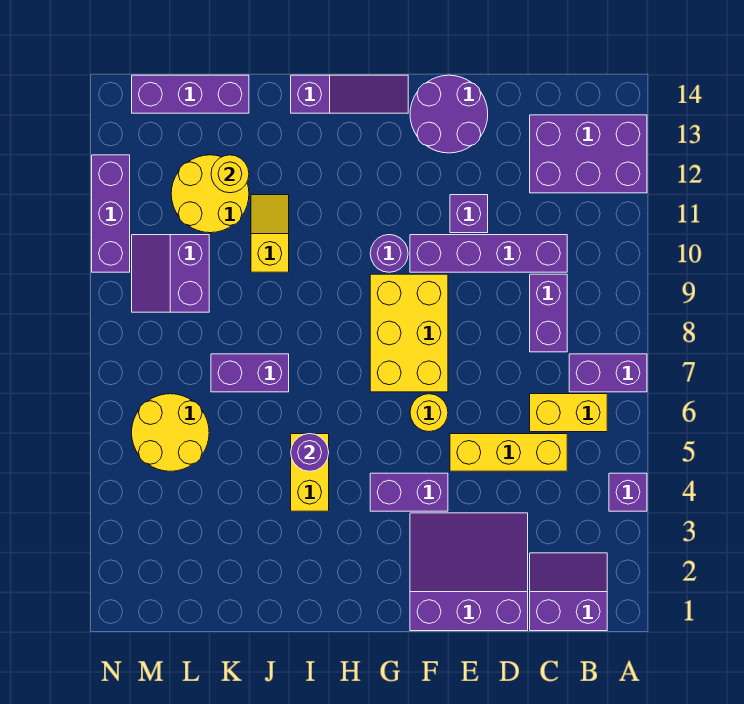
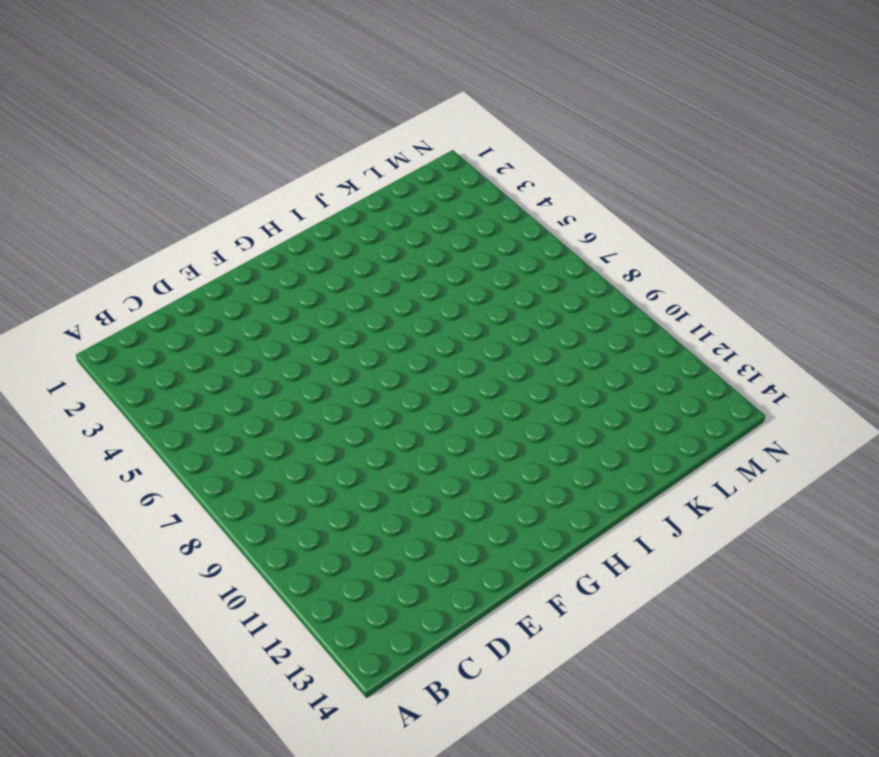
none -> purple brick A4 level 1
none -> purple brick A7:B7 level 1
none -> purple brick A12:C13 level 1

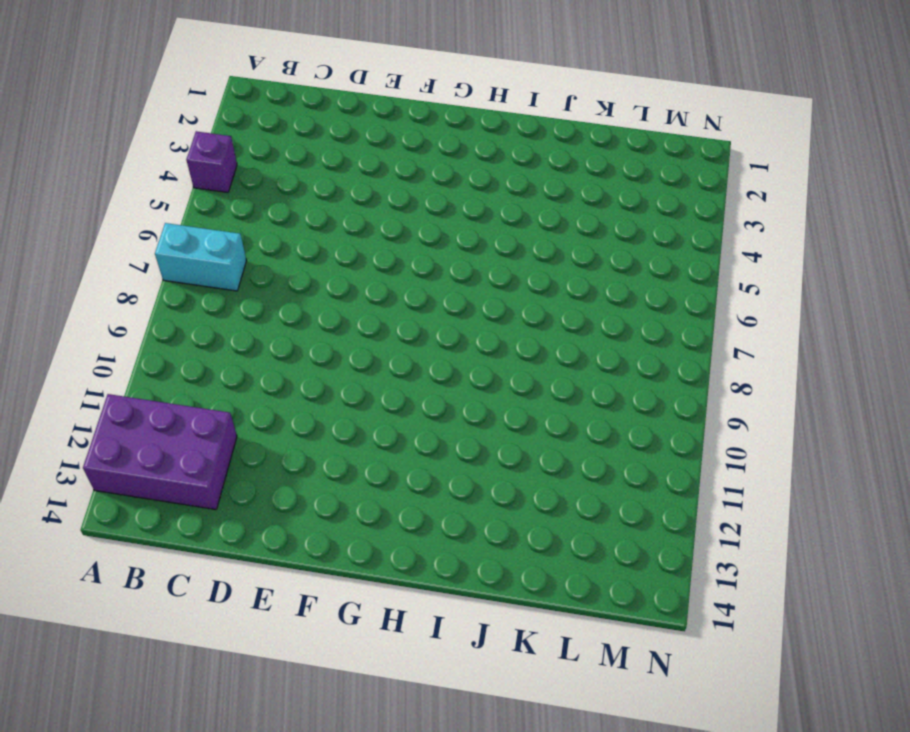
cyan brick A7:B7 level 1 -> purple brick A7:B7 level 1
none -> purple slope B1:C2 level 1 top 1
none -> yellow brick B6:C6 level 1
none -> yellow brick C5:E5 level 1

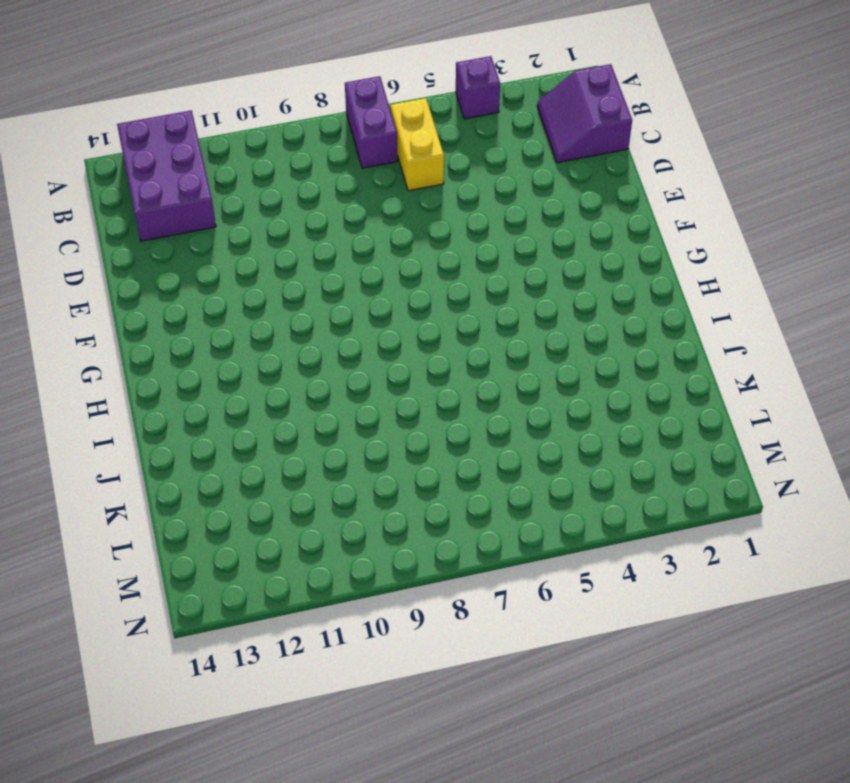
none -> yellow brick C5:E5 level 1
none -> purple brick C8:C9 level 1
none -> purple brick C10:F10 level 1

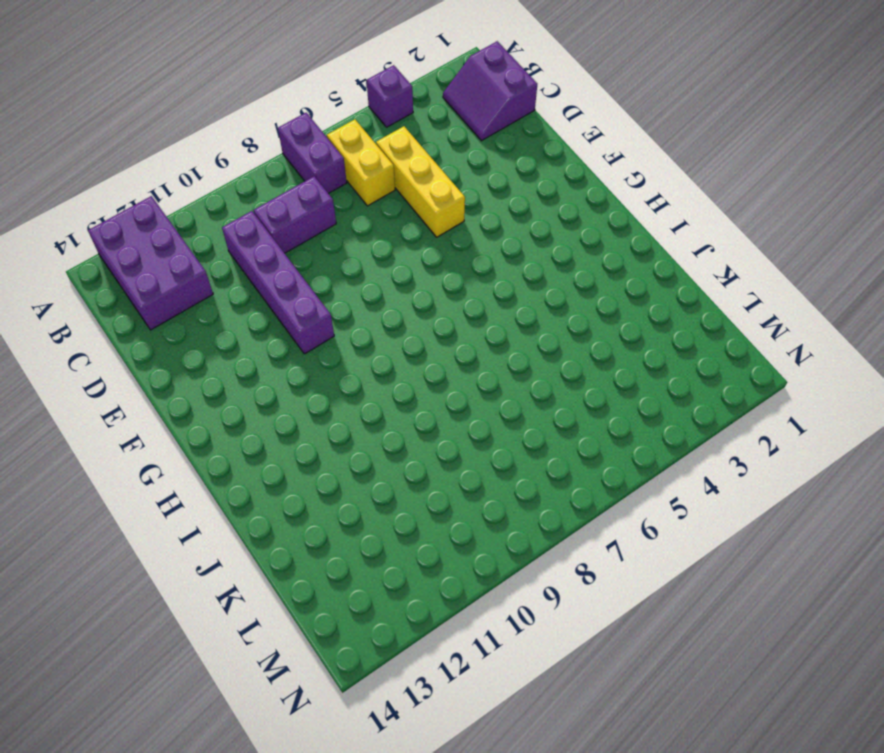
none -> purple slope D1:F3 level 1 top 1
none -> purple brick E11 level 1
none -> purple round brick E13:F14 level 1

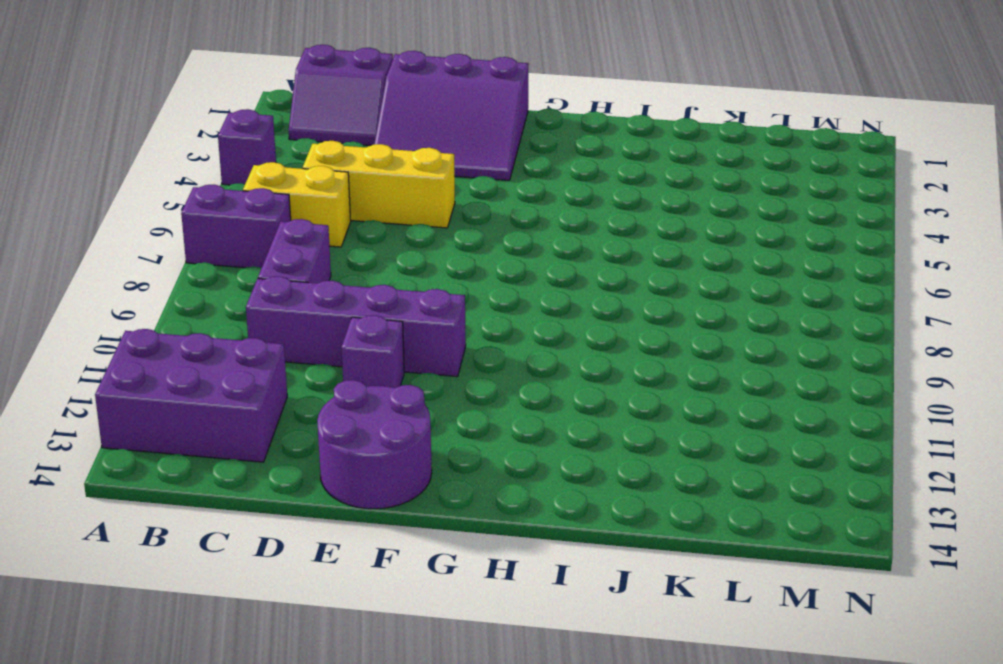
none -> purple brick F4:G4 level 1
none -> yellow round brick F6 level 1
none -> yellow brick F7:G9 level 1

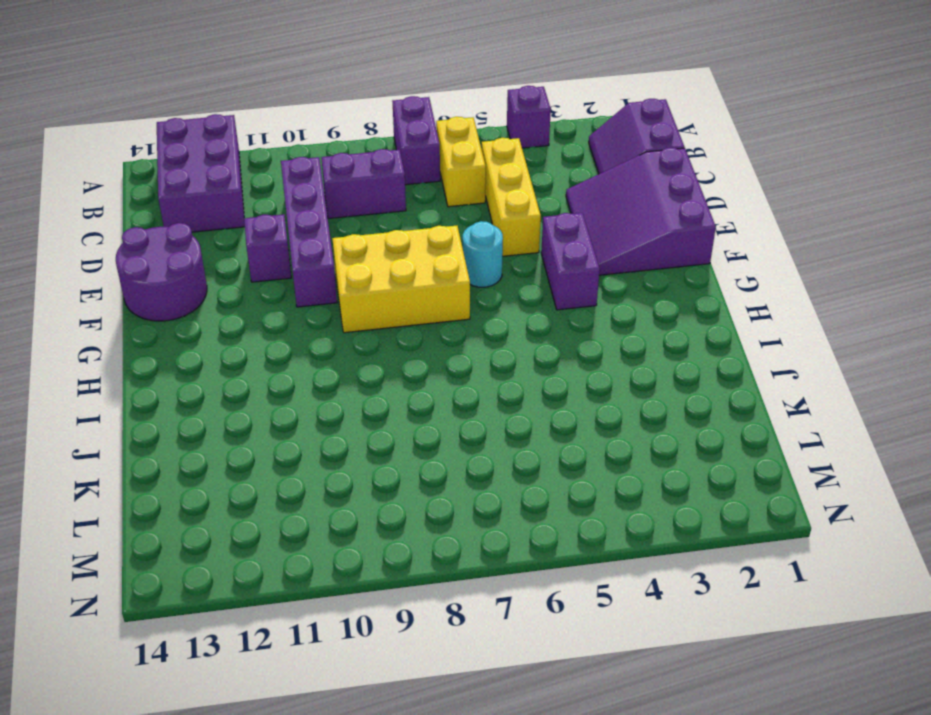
cyan round brick F6 level 1 -> yellow round brick F6 level 1
none -> purple round brick G10 level 1
none -> purple slope G14:I14 level 1 top I
none -> yellow brick I4:I5 level 1

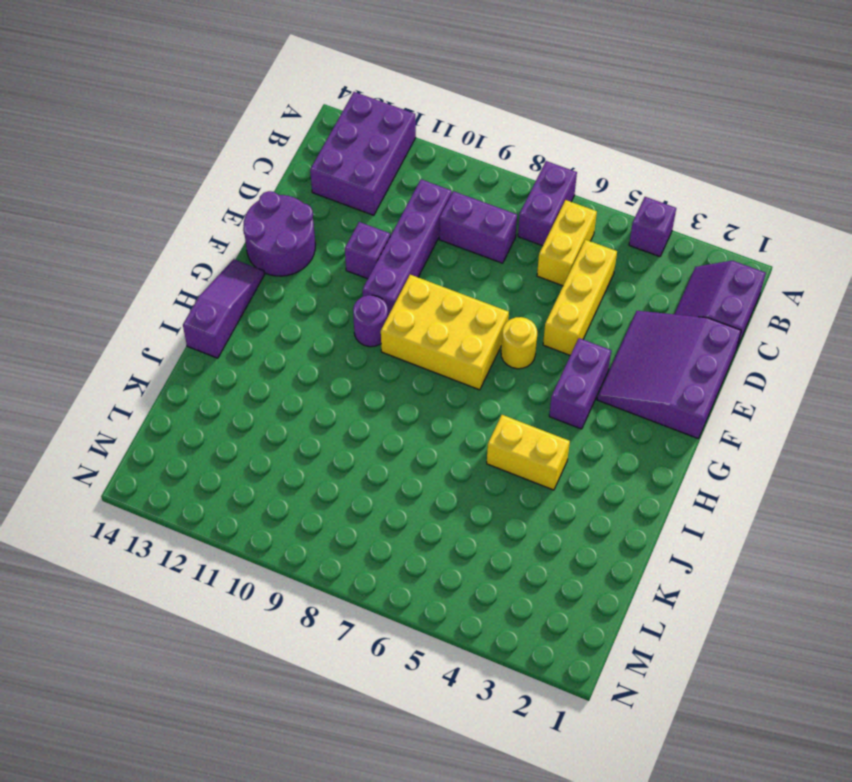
none -> purple brick J7:K7 level 1
none -> yellow slope J10:J11 level 1 top 10
none -> yellow round brick K11:L12 level 1

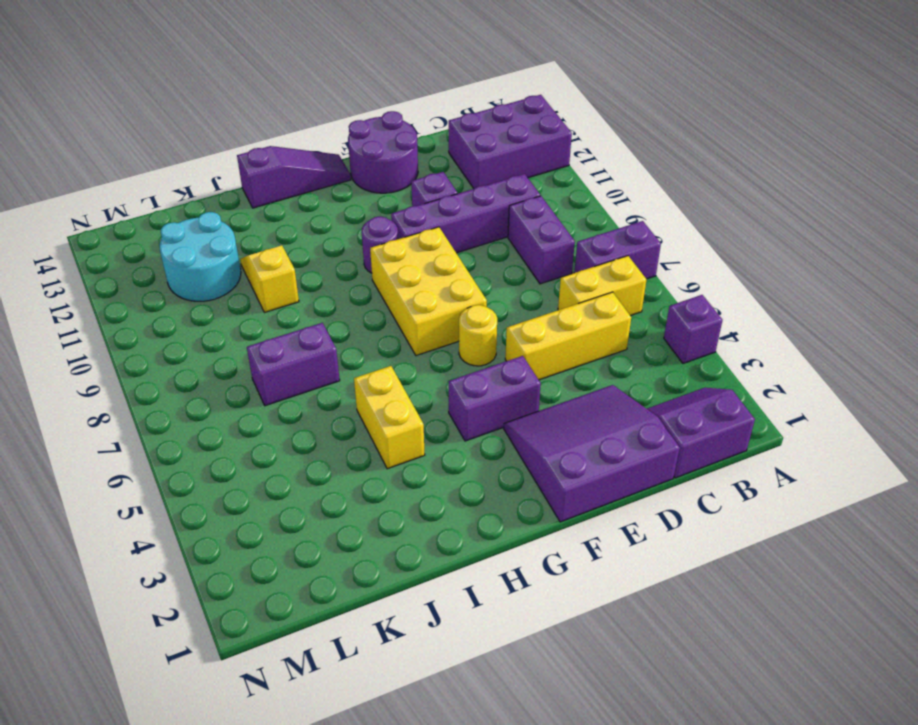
cyan round brick K11:L12 level 1 -> yellow round brick K11:L12 level 1
none -> purple brick K14:M14 level 1
none -> yellow round brick L5:M6 level 1
none -> purple slope L9:M10 level 1 top L

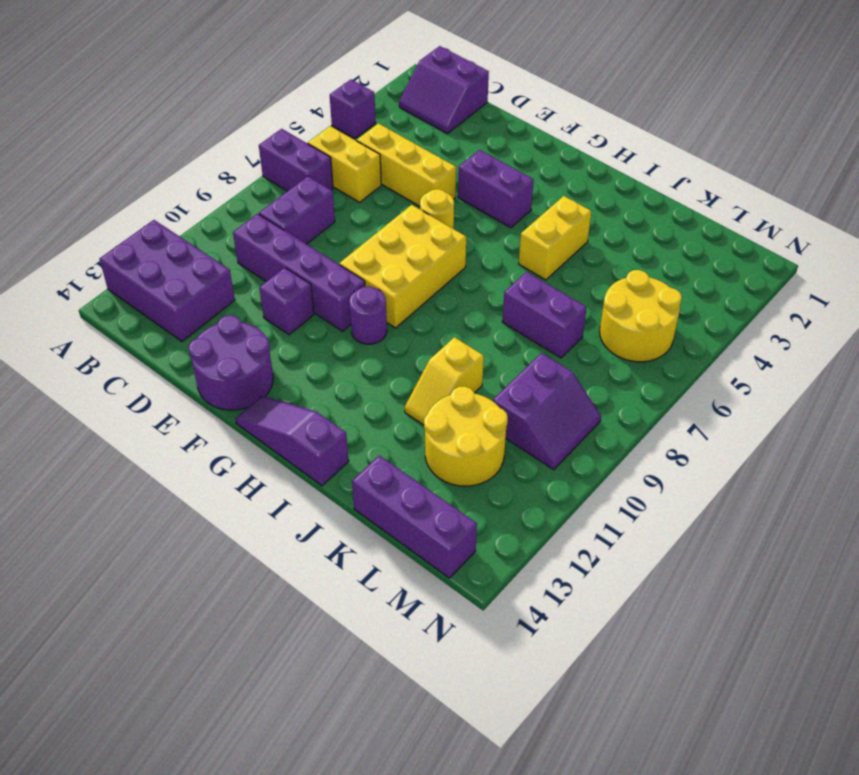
none -> purple slope D1:F3 level 1 top 1
none -> purple brick N10:N12 level 1
none -> purple round brick I5 level 2

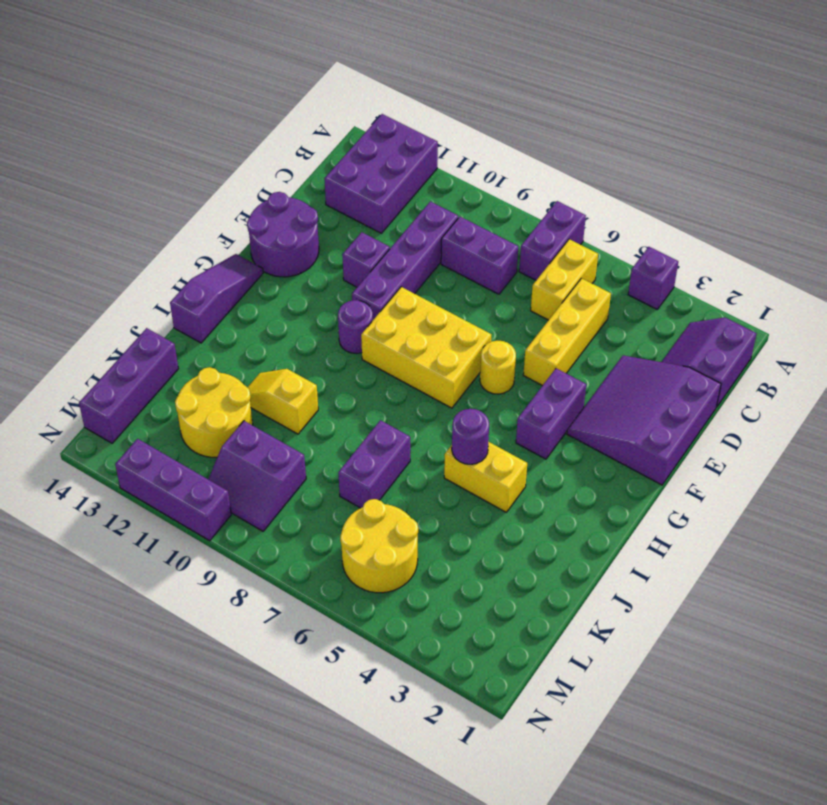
none -> yellow round brick K12 level 2

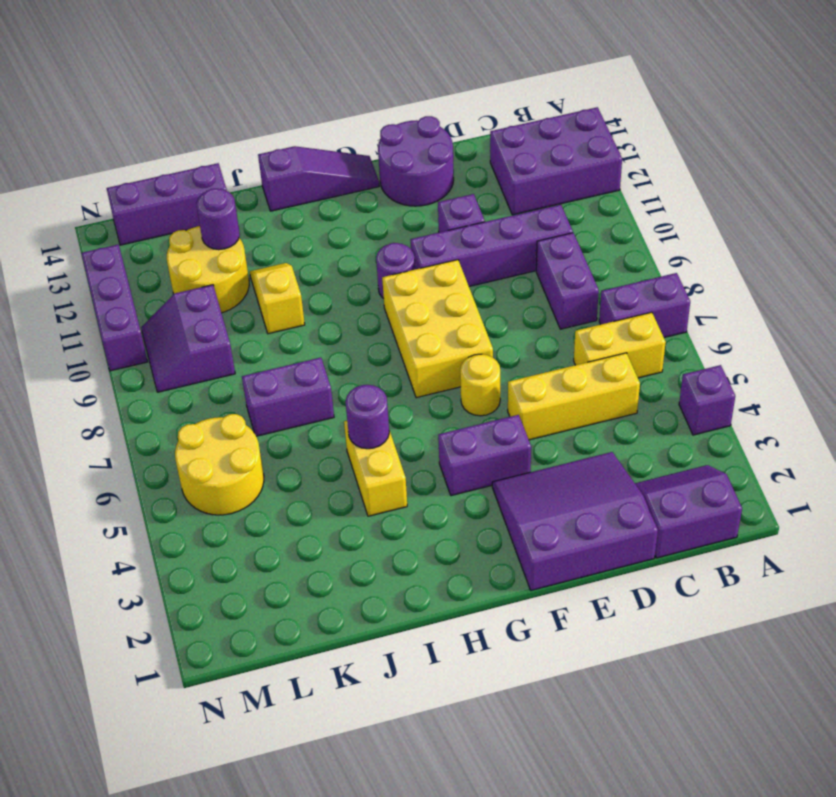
purple round brick K12 level 2 -> yellow round brick K12 level 2

